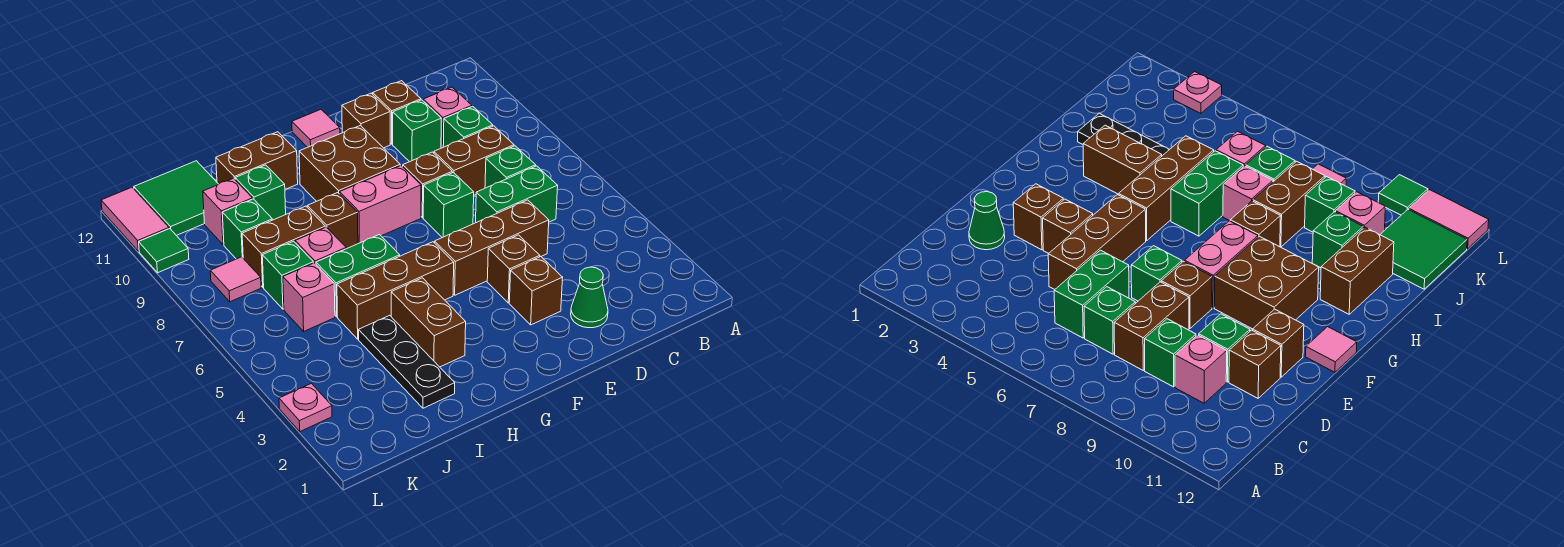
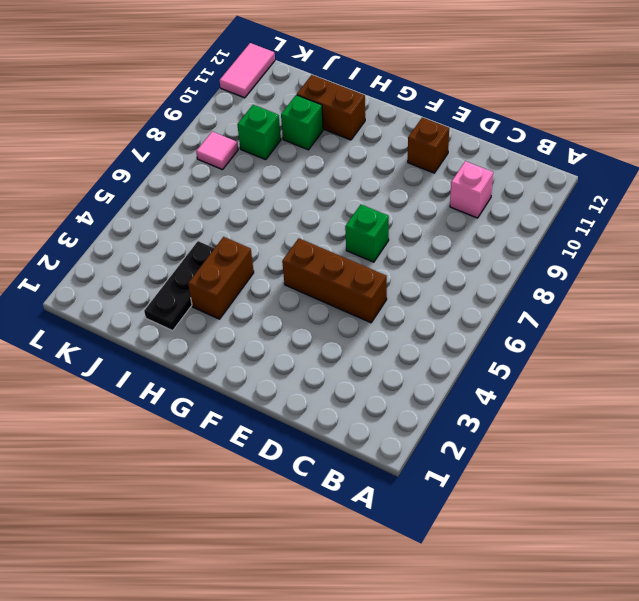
none -> green brick C6:D6 level 1
none -> green brick C7 level 1
none -> brown brick C8:D8 level 1
none -> green brick C9 level 1

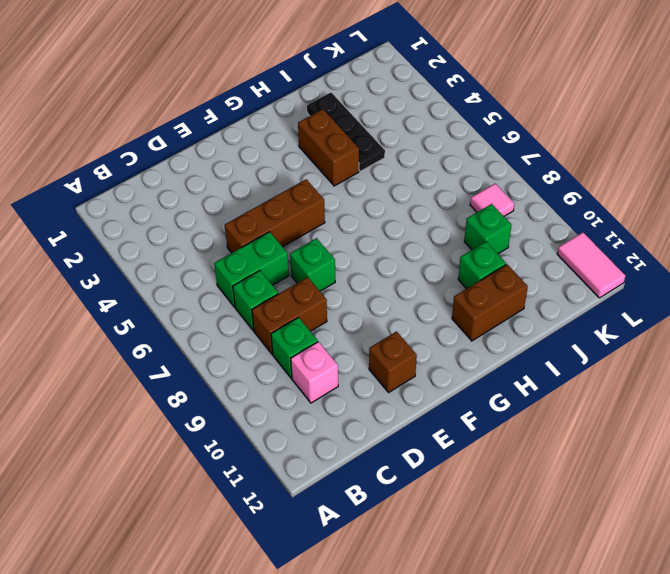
none -> green cone D2 level 1
none -> green brick D10 level 1
none -> brown brick D11 level 1
none -> brown brick E3 level 1

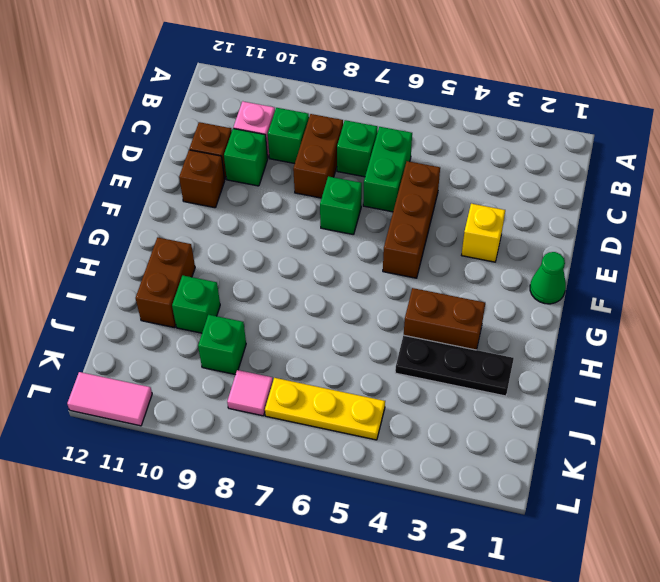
yellow brick E3 level 1 -> brown brick E3 level 1
green cone F1 level 1 -> green cone D2 level 1
yellow plate K5:K7 level 1 -> none
none -> brown brick E4 level 1
none -> brown brick E8 level 1
none -> pink brick F8:G8 level 1
none -> brown brick F9:G10 level 1

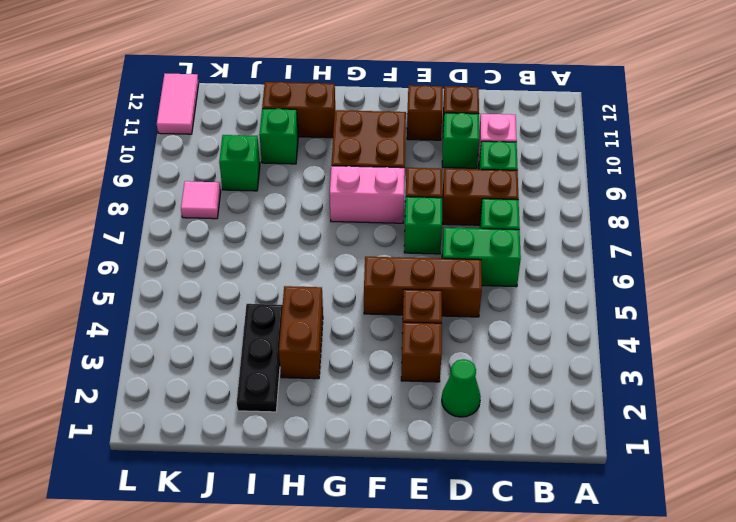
none -> pink tile F12 level 1
none -> brown brick G5:I5 level 1
none -> green brick H6:I6 level 1
none -> brown brick H8 level 1

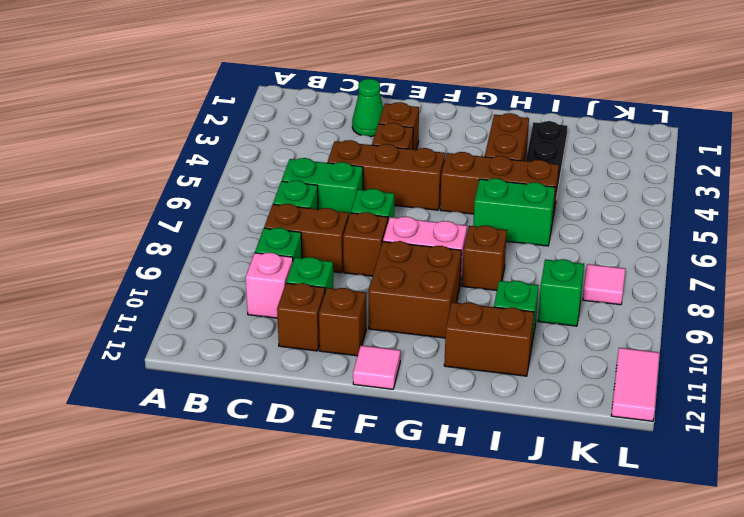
none -> pink brick I7 level 1
none -> brown brick I8:J8 level 1
none -> pink brick J6 level 1
none -> green brick J7 level 1

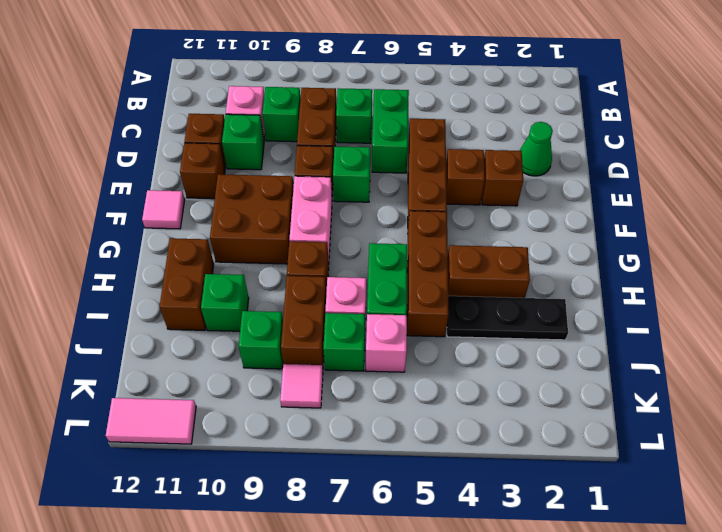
none -> pink brick J10 level 1
none -> green tile J11:K12 level 1
none -> pink plate L3 level 1
none -> green tile L10 level 1

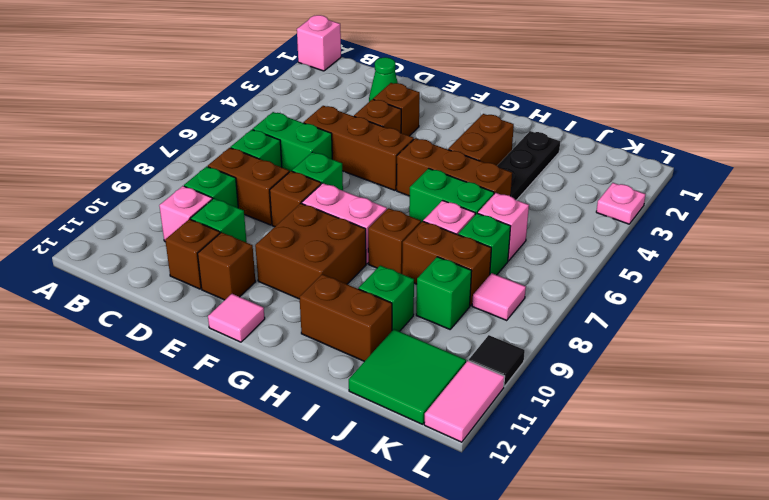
pink brick A1 level 1 -> pink brick J10 level 1
black tile L10 level 1 -> green tile L10 level 1

